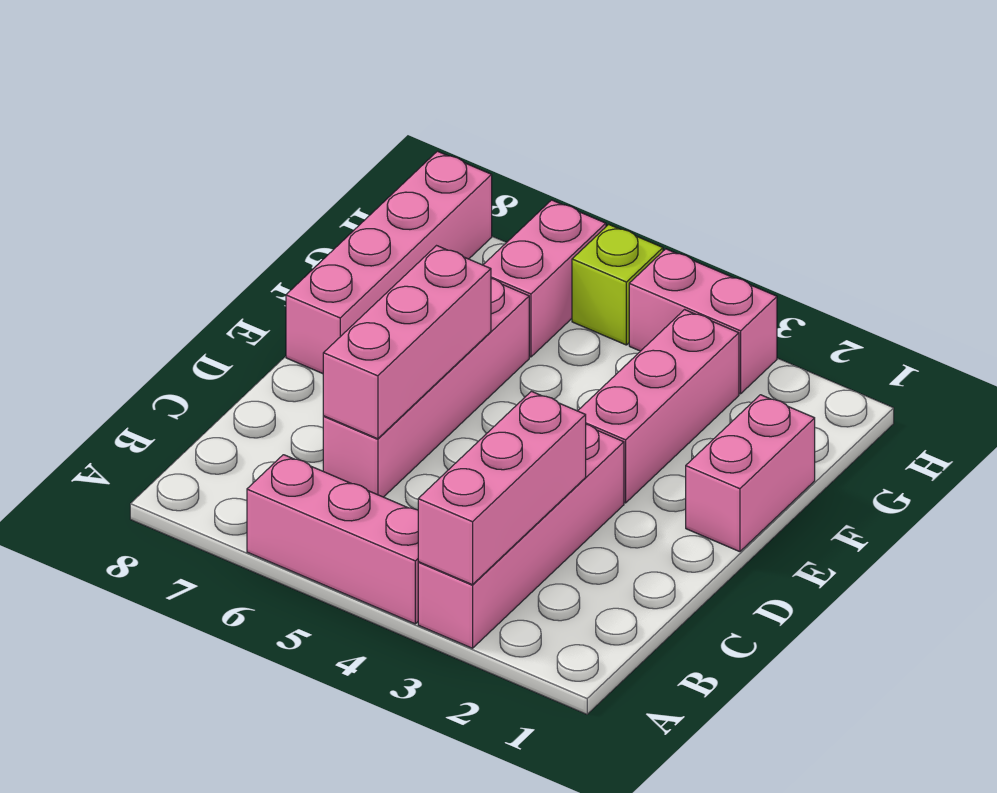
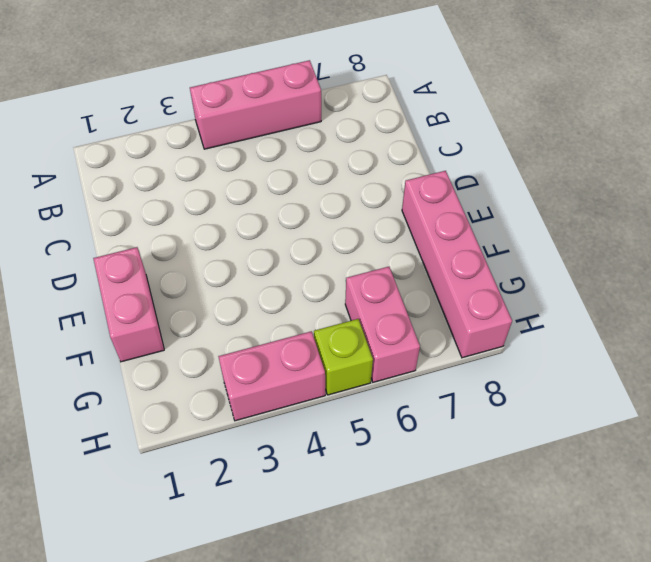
none -> pink brick A3:D3 level 1
none -> pink brick C6:F6 level 1

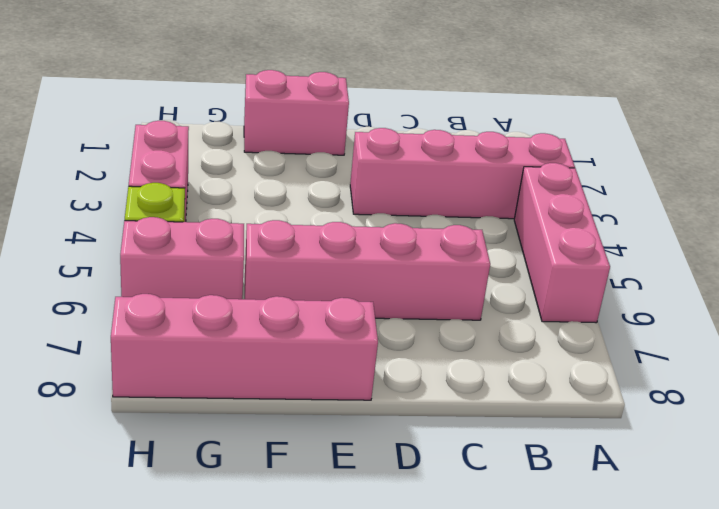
none -> pink brick E3:G3 level 1
none -> pink brick A3:C3 level 2

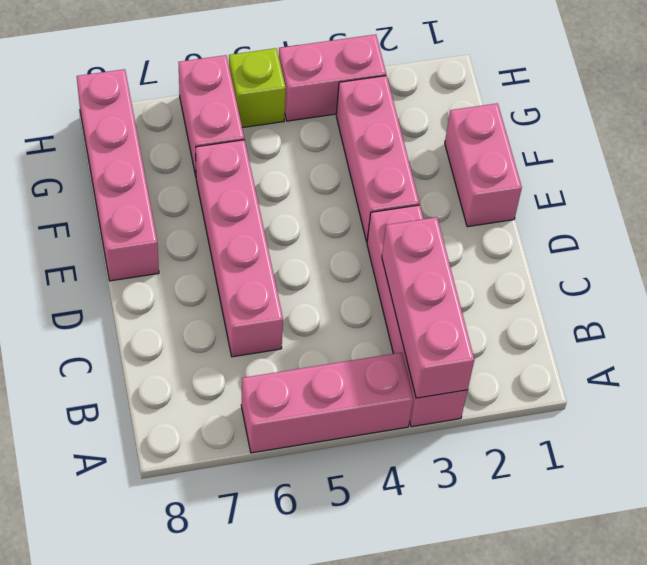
none -> pink brick C6:E6 level 2

